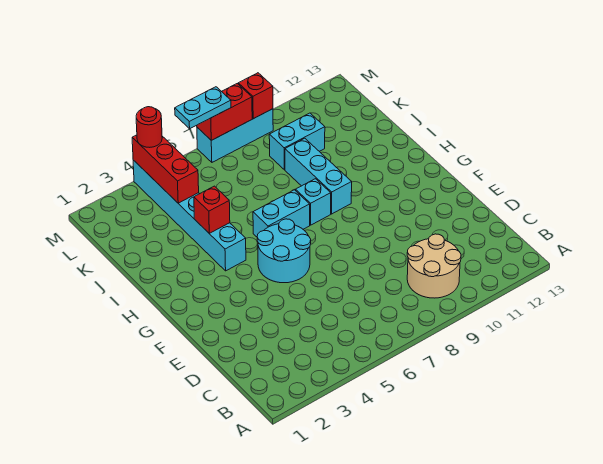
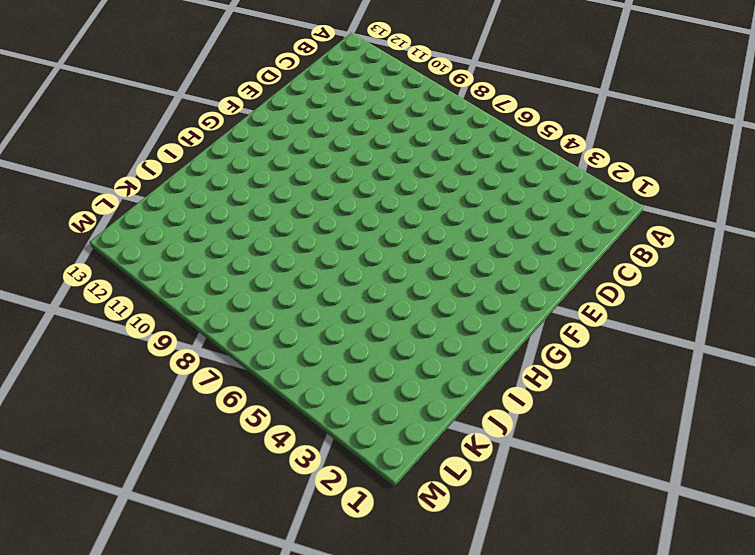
none -> tan round brick B9:C10 level 1
none -> cyan round brick F5:G6 level 1
none -> cyan brick H4:M4 level 1

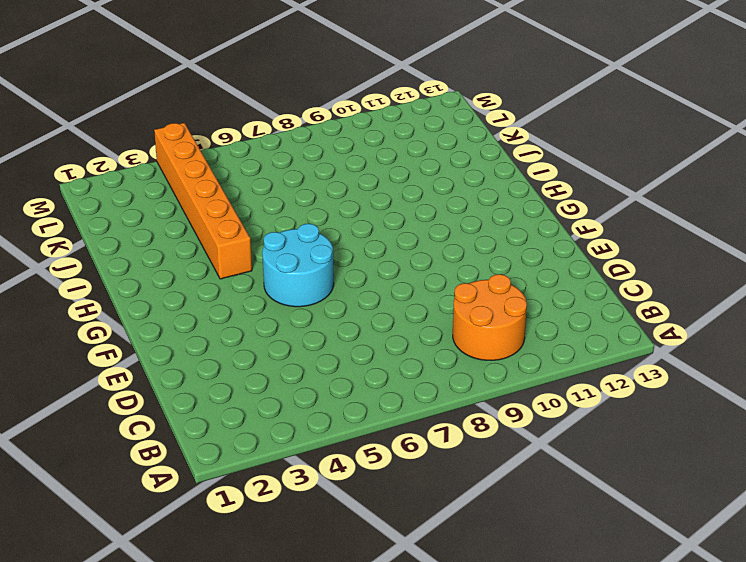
orange round brick B9:C10 level 1 -> tan round brick B9:C10 level 1
orange brick H4:M4 level 1 -> cyan brick H4:M4 level 1
none -> cyan brick H6:H7 level 1
none -> cyan brick H8 level 1
none -> cyan brick H9:J9 level 1

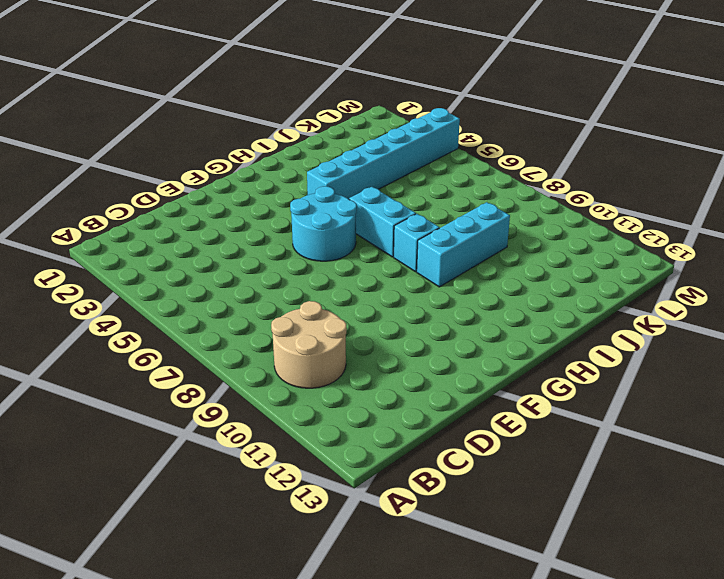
none -> cyan brick K9:K10 level 1
none -> cyan brick M7:M9 level 1
none -> red brick I4 level 2

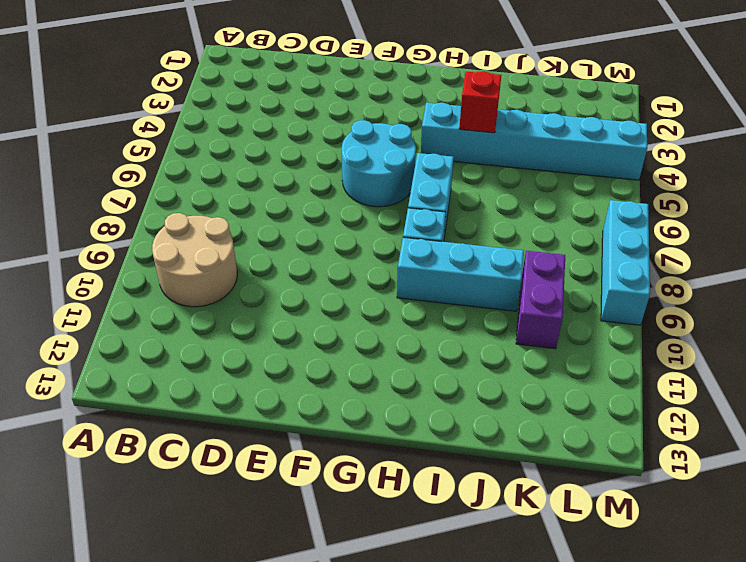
purple brick K9:K10 level 1 -> cyan brick K9:K10 level 1
none -> red brick K4:M4 level 2
none -> red brick M7:M8 level 2
none -> red brick M9 level 2

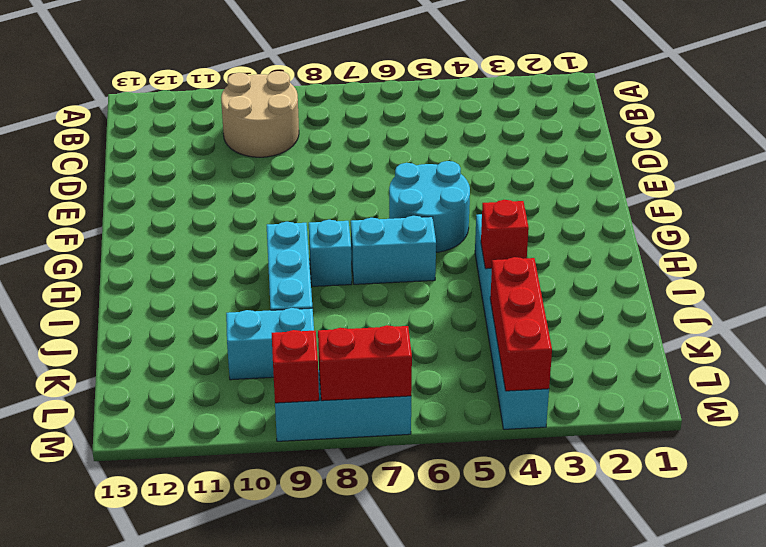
none -> red round brick M4 level 3
none -> cyan plate M6:M7 level 3

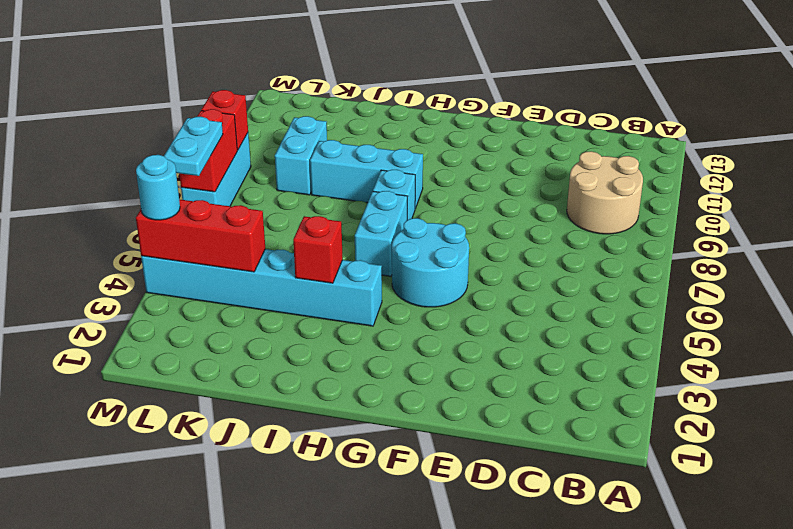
cyan round brick M4 level 3 -> red round brick M4 level 3

